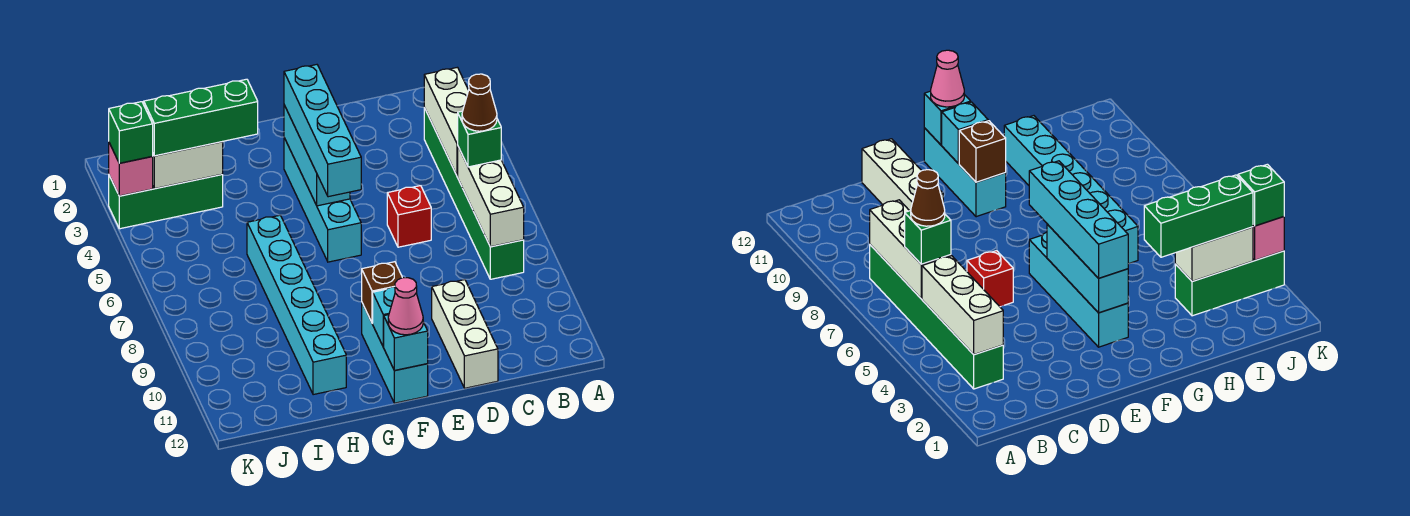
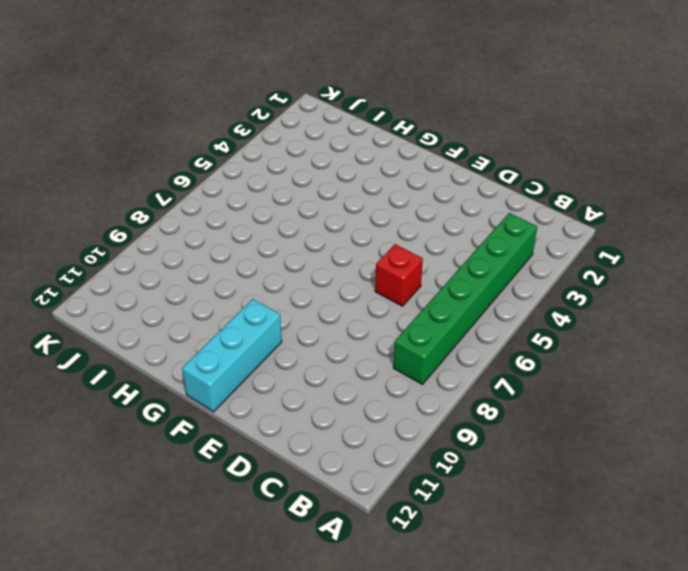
none -> white brick D10:D12 level 1
none -> cyan brick F3:F6 level 1
none -> cyan brick H6:H11 level 1

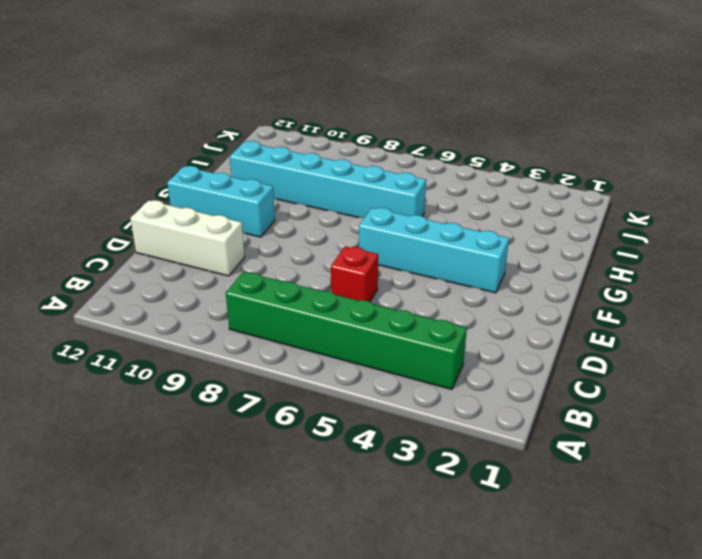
none -> green brick I3:K3 level 1
none -> white brick B3:B5 level 2
none -> white brick B6:B8 level 2

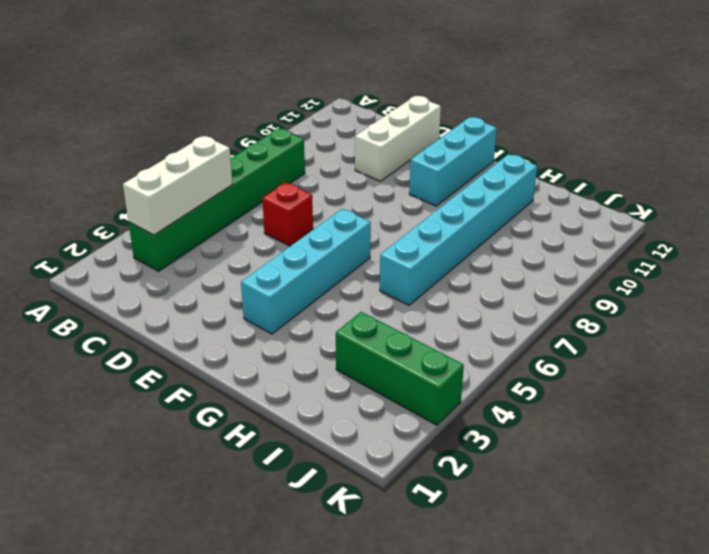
none -> white brick B6:B8 level 2
none -> cyan brick F3:F5 level 2
none -> brown brick F10 level 2

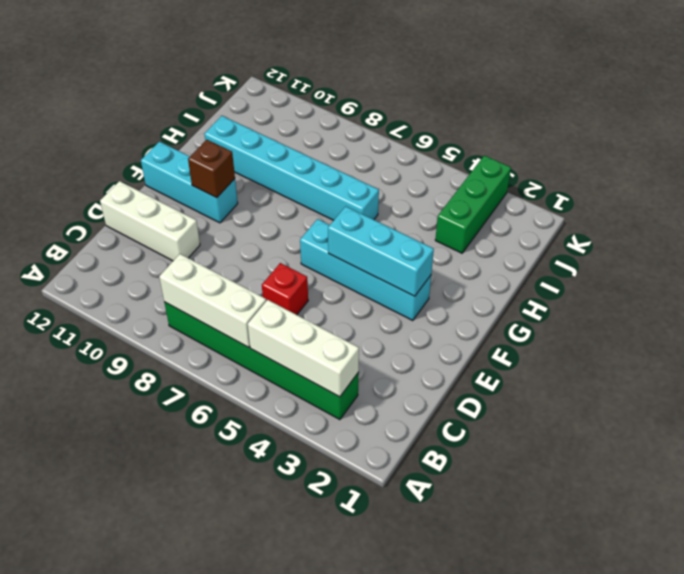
none -> cyan brick F11 level 2
none -> cyan brick F12 level 2
none -> white brick I3:J3 level 2

